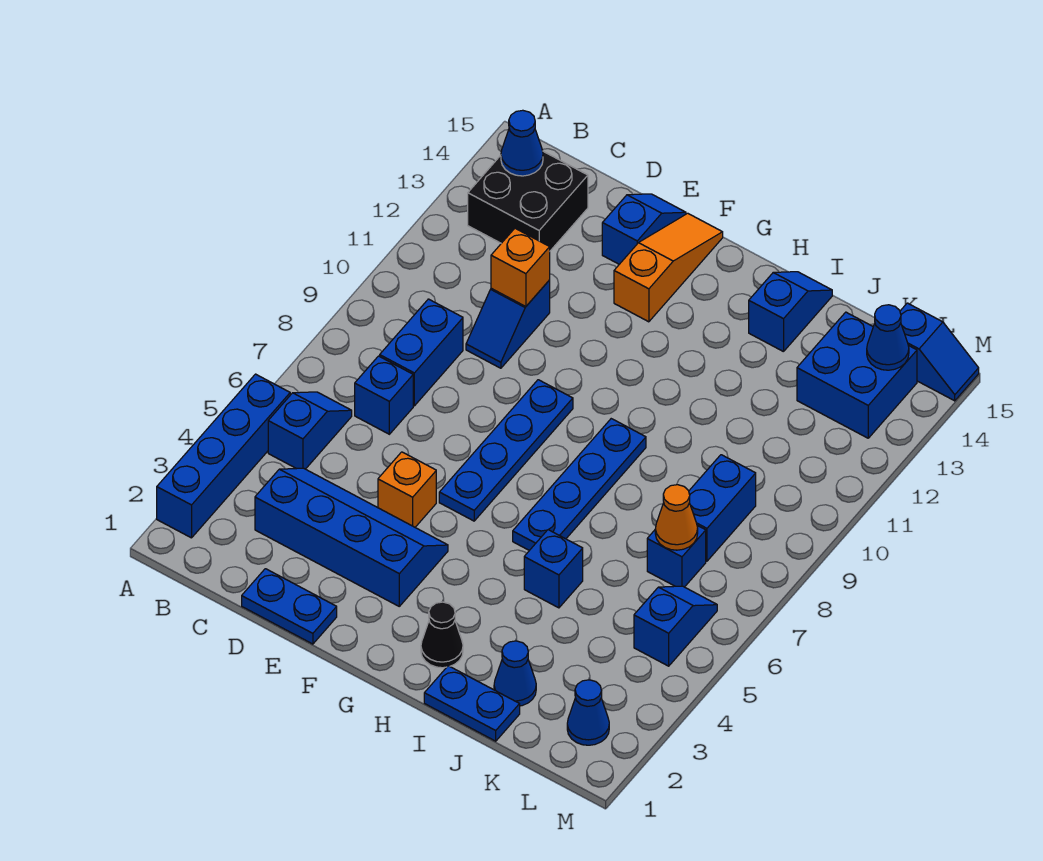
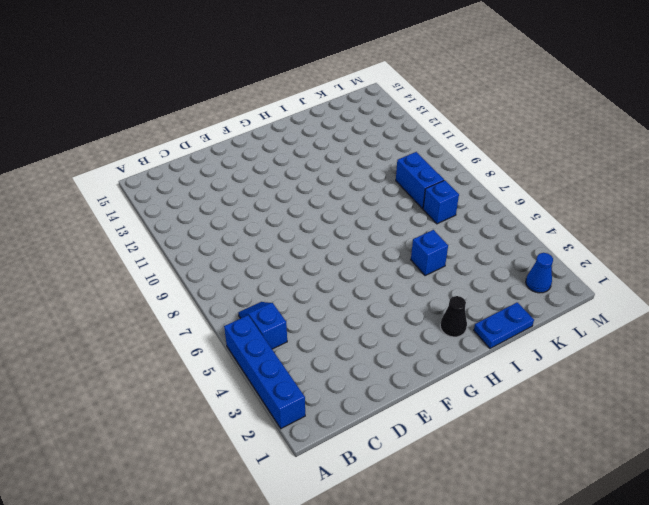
none -> black brick B13:C14 level 1
none -> blue slope C3:F4 level 1 top 3
none -> blue brick C7 level 1

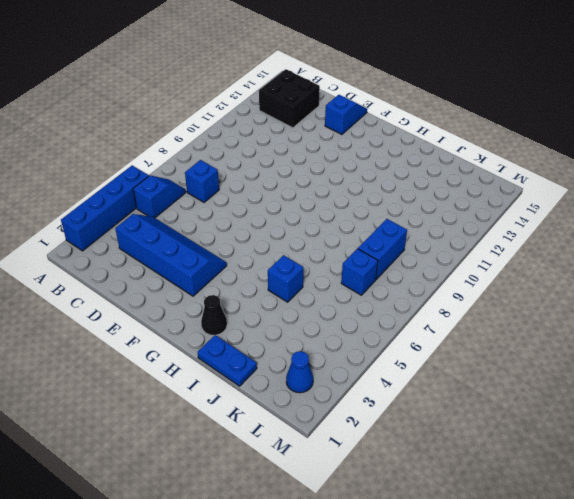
none -> blue brick C8:C9 level 1
none -> blue plate D1:E1 level 1
none -> blue slope D10:D11 level 1 top 11

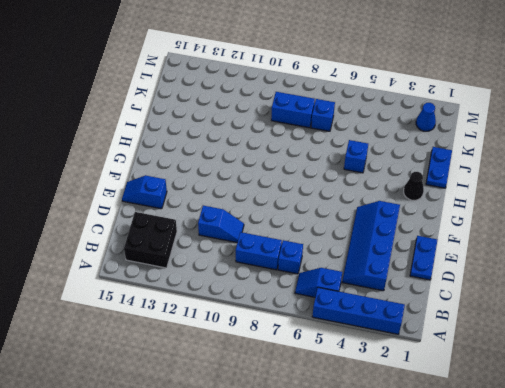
none -> orange brick E5 level 1
none -> blue plate F6:F9 level 1
none -> orange slope F13:F15 level 1 top 13

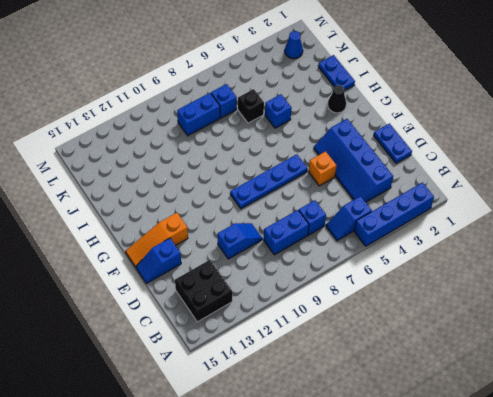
black brick J6 level 1 -> none
none -> blue plate H6:H9 level 1
none -> blue slope I14:I15 level 1 top 14
none -> blue cone J2 level 1

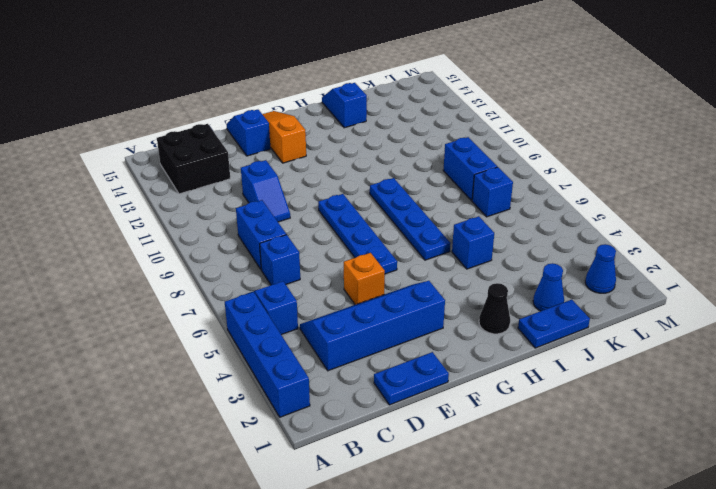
none -> blue brick K13:L14 level 1
none -> blue slope L5:L6 level 1 top 5
none -> blue slope L15:M15 level 1 top L

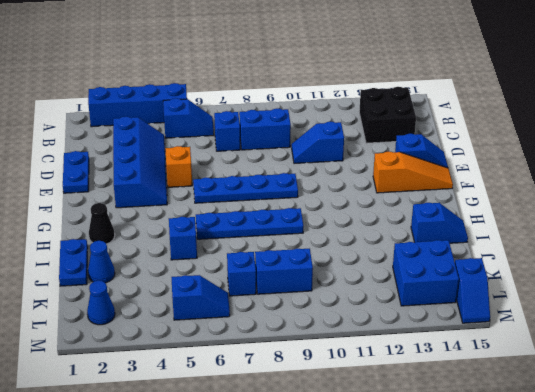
none -> blue cone B14 level 2
none -> orange brick D11 level 2
none -> orange cone K7 level 2

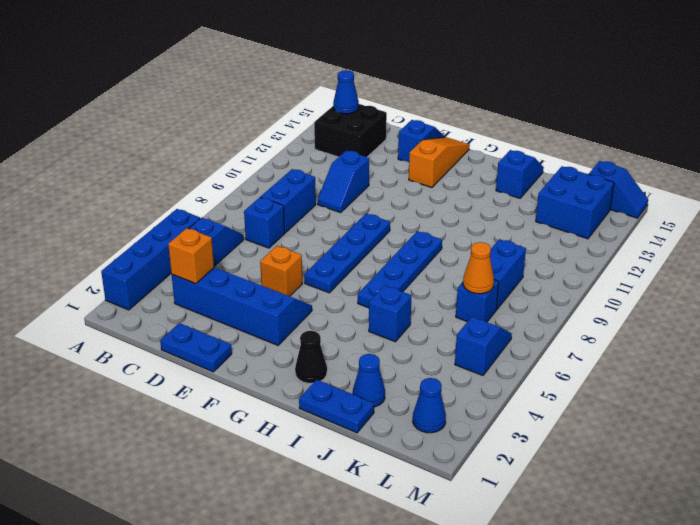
orange brick C3 level 2 -> orange brick D11 level 2
none -> blue cone L14 level 2

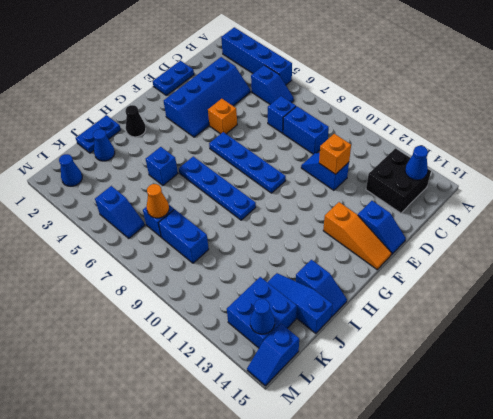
blue slope J13:J15 level 1 top 15 -> none

